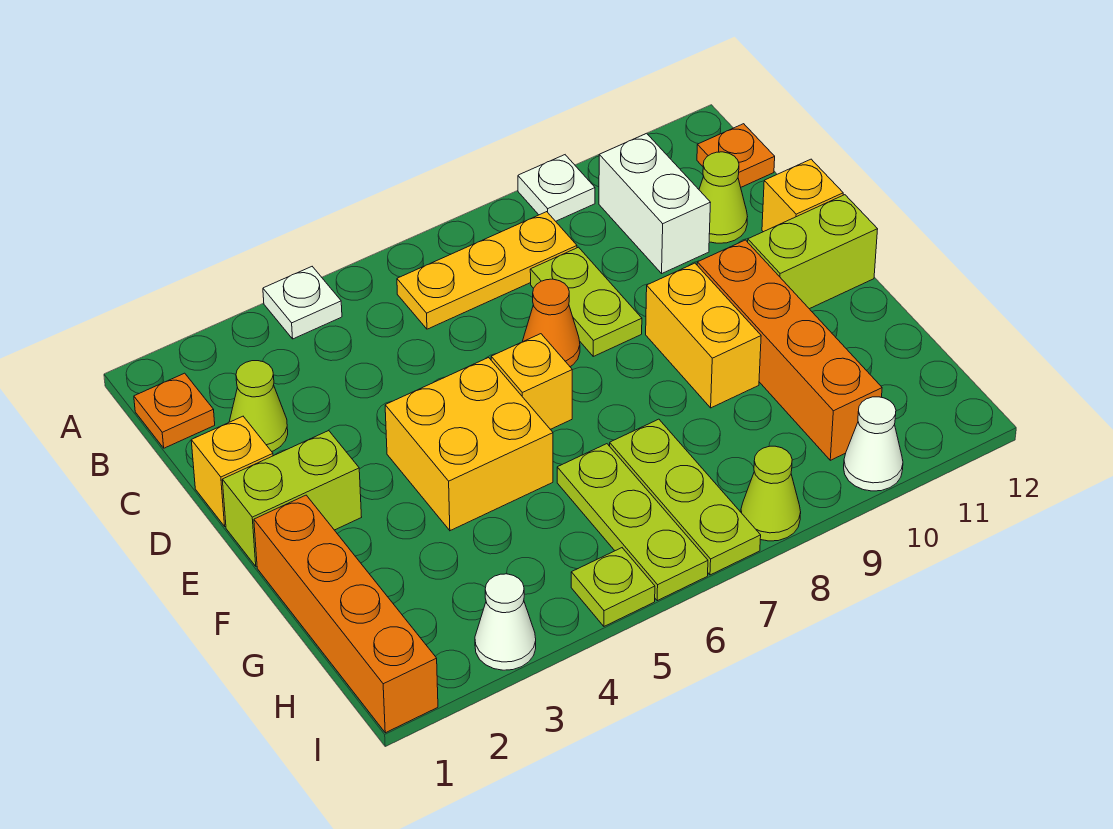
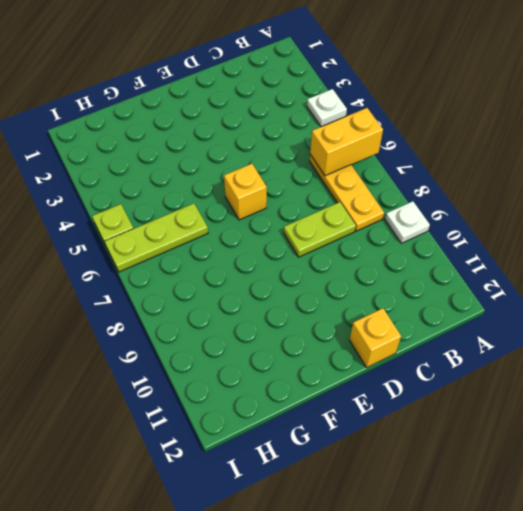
yellow brick A6:B6 level 2 -> yellow brick E9:F9 level 1
none -> orange plate B1 level 1
none -> white brick B10:C10 level 1
none -> orange plate B12 level 1

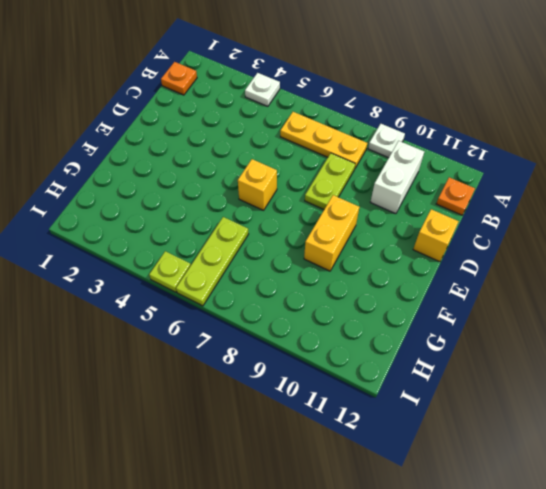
none -> lime cone C2 level 1
none -> lime cone C11 level 1
none -> yellow brick D1 level 1

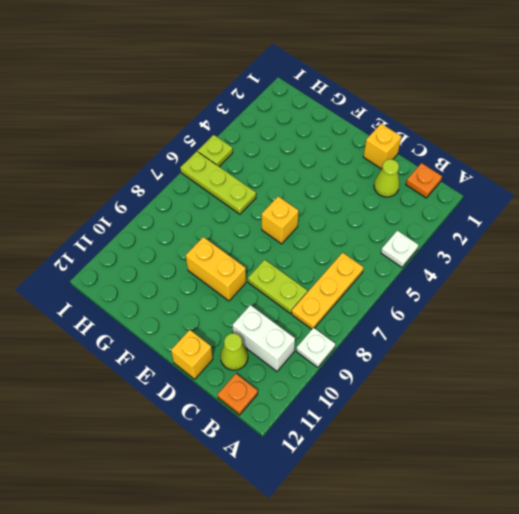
none -> orange cone D7 level 1
none -> lime brick E1:E2 level 1
none -> yellow brick E4:F5 level 1

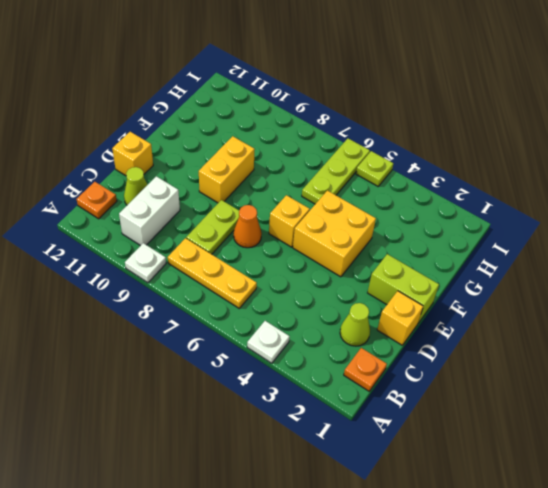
none -> orange brick E10:H10 level 1
none -> lime brick E11:E12 level 1
none -> orange brick F1:I1 level 1

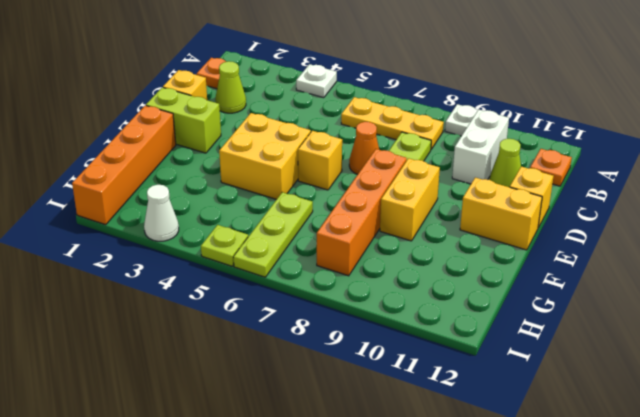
orange brick E8:H8 level 1 -> orange brick E10:H10 level 1
yellow brick E11:E12 level 1 -> lime brick E11:E12 level 1
none -> lime plate G7:I7 level 1
none -> lime cone I8 level 1
none -> white cone I10 level 1

